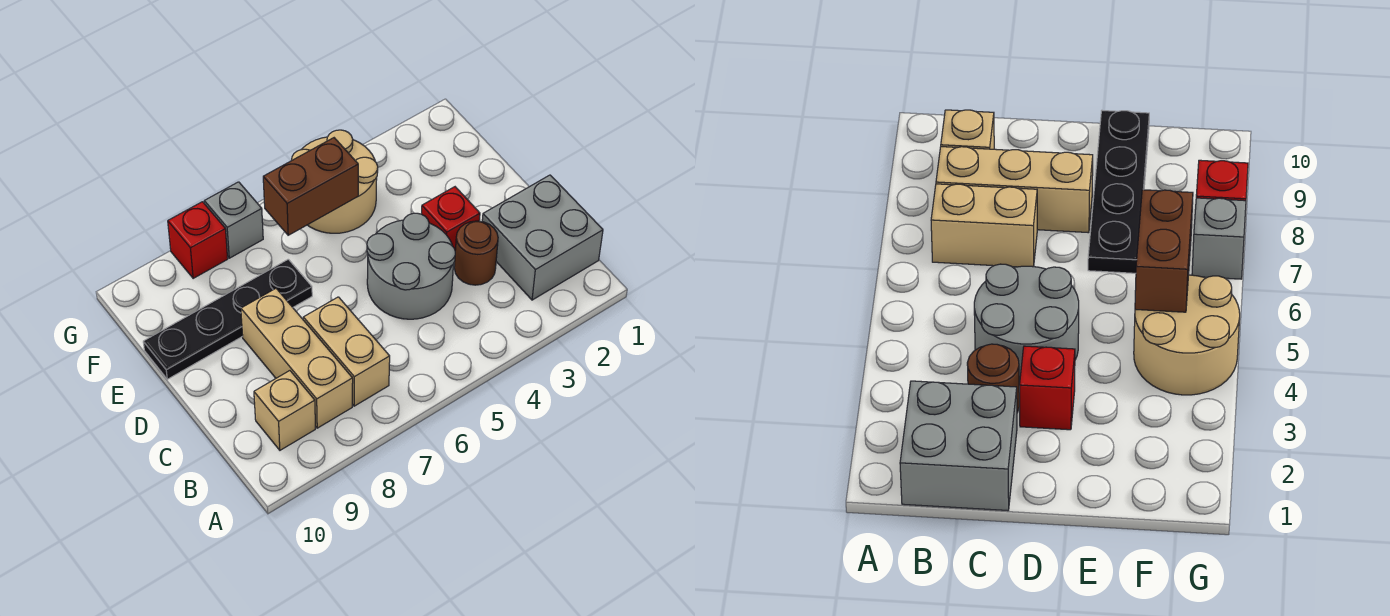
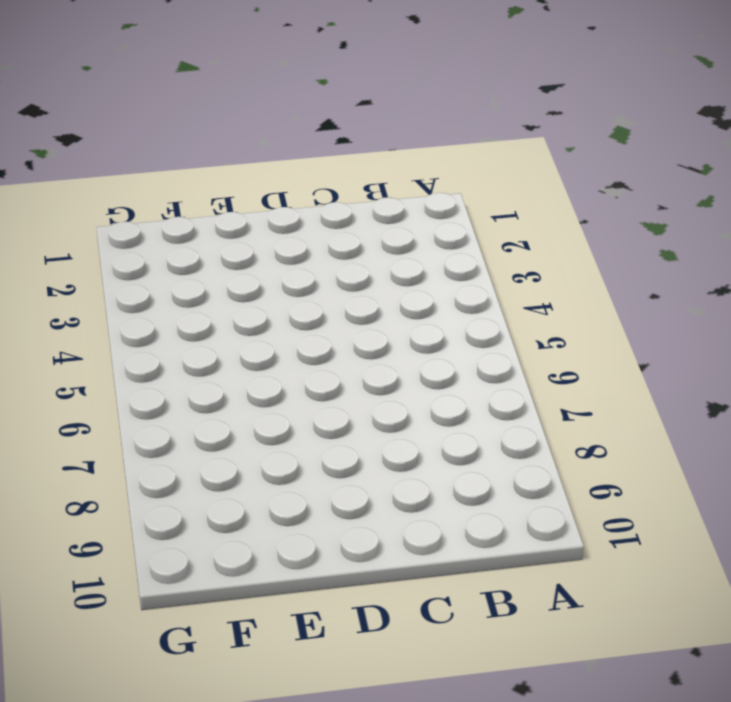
none -> grey brick B1:C2 level 1
none -> tan brick B7:C7 level 1
none -> tan brick B8:D8 level 1

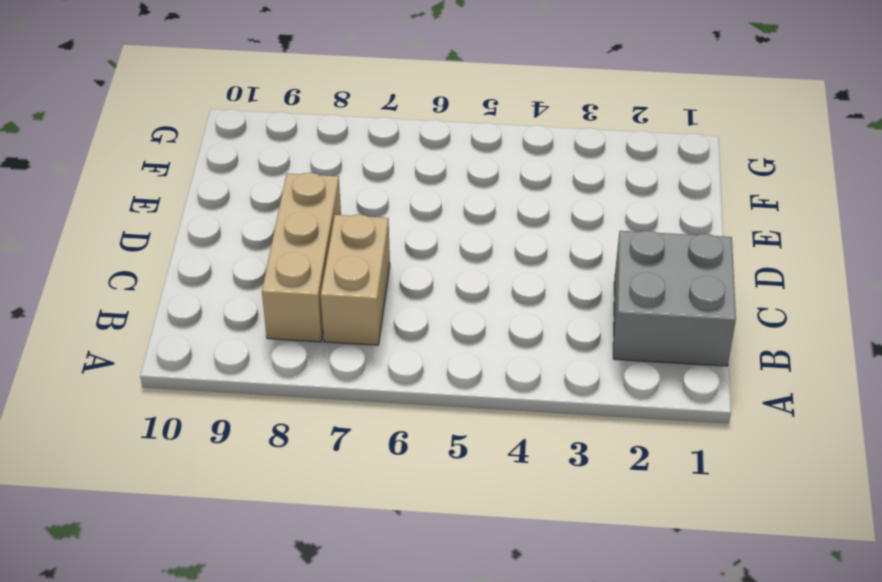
none -> tan brick B9 level 1
none -> brown round brick C3 level 1
none -> grey round brick C4:D5 level 1

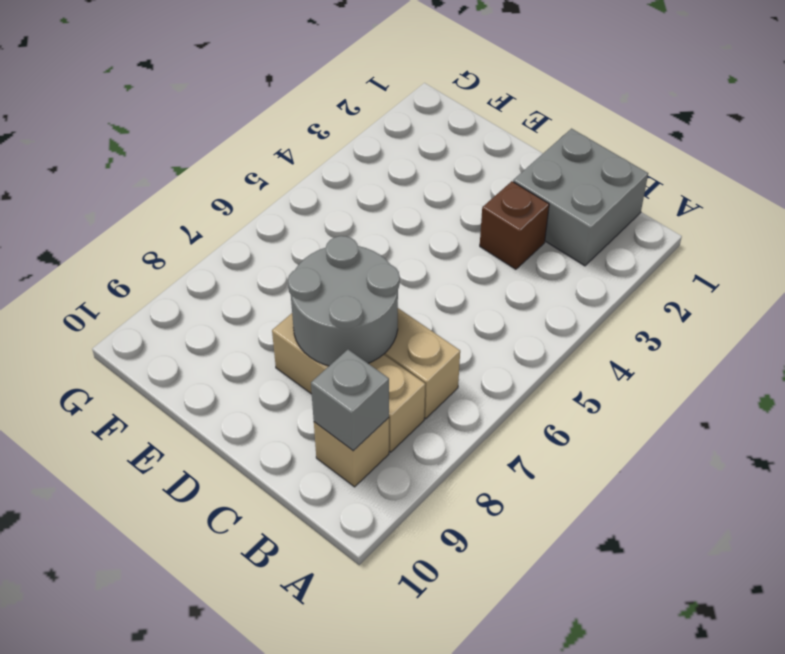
grey brick B9 level 2 -> grey brick G7 level 1
brown brick C3 level 1 -> brown round brick C3 level 1
grey round brick C7:D8 level 2 -> grey round brick C4:D5 level 1
none -> red brick D3 level 1
none -> black plate E7:E10 level 1
none -> tan round brick F4:G5 level 1

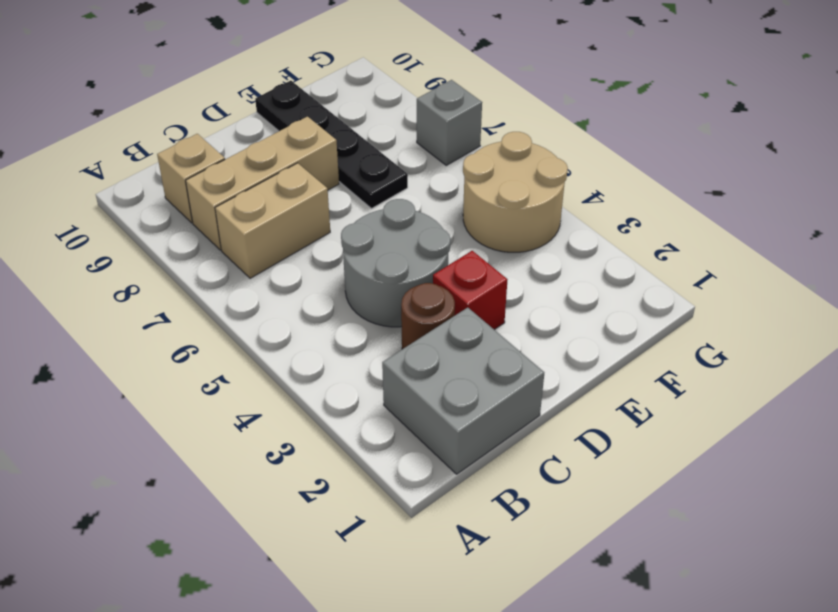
none -> red brick G8 level 1
none -> brown brick F5:F6 level 2

